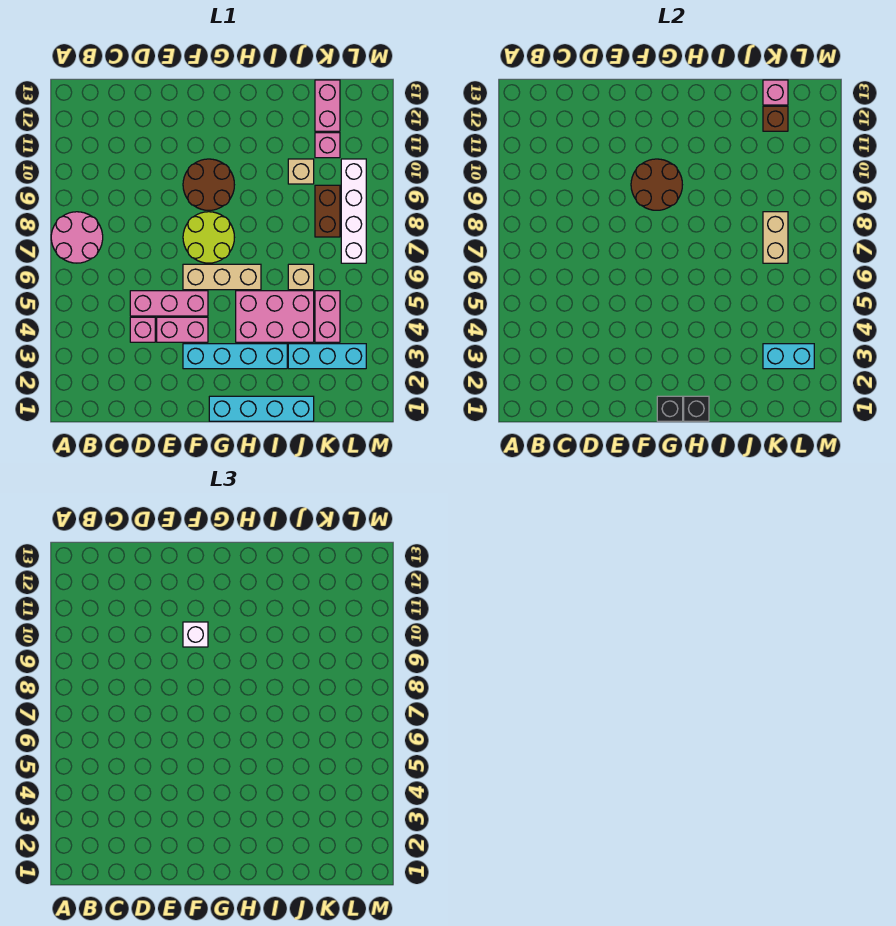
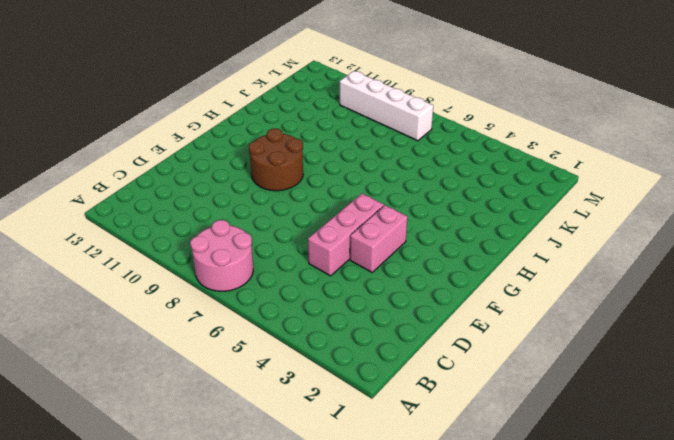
none -> pink brick D4 level 1
none -> cyan brick F3:I3 level 1
none -> tan brick F6:H6 level 1

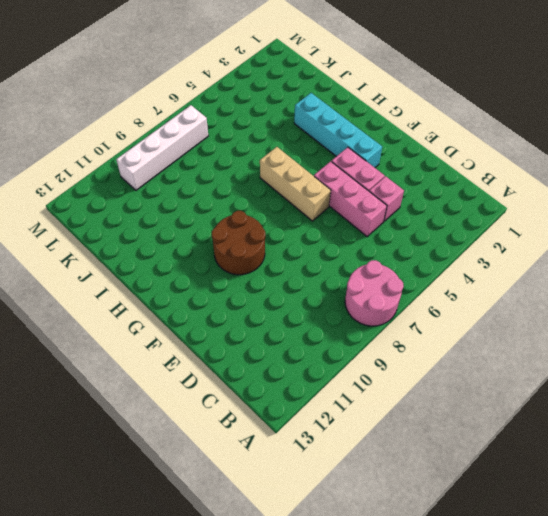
none -> lime round brick F7:G8 level 1
none -> cyan brick G1:J1 level 1
none -> pink brick H4:J5 level 1

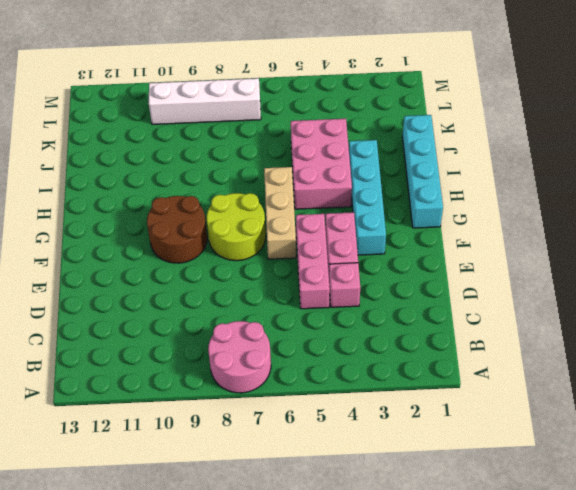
none -> cyan brick J3:L3 level 1
none -> tan brick J6 level 1
none -> tan brick J10 level 1

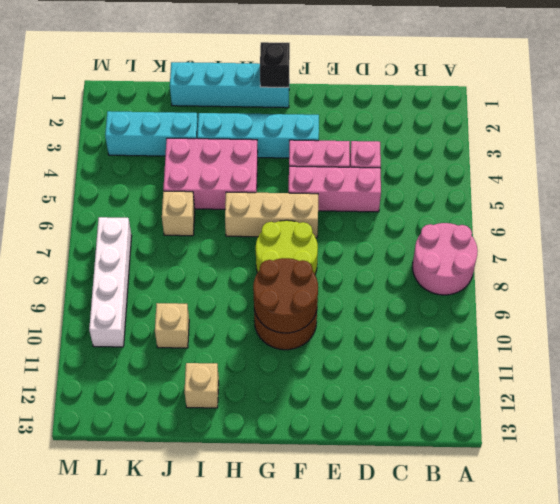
tan brick I12 level 1 -> none
none -> pink brick K4:K5 level 1
none -> brown brick K8:K9 level 1
none -> pink brick K11 level 1

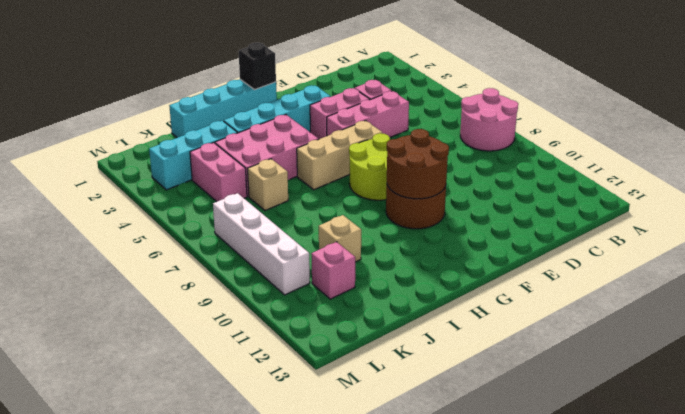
none -> brown brick K8:K9 level 1
none -> pink brick K12:K13 level 1
none -> black brick H1 level 2

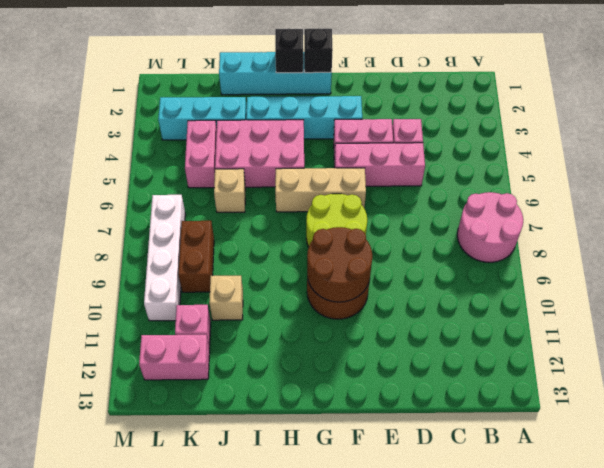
pink brick K12:L12 level 1 -> pink brick K12:K13 level 1
none -> cyan brick K3:L3 level 2
none -> tan brick K7:K8 level 2
none -> brown brick K12 level 2

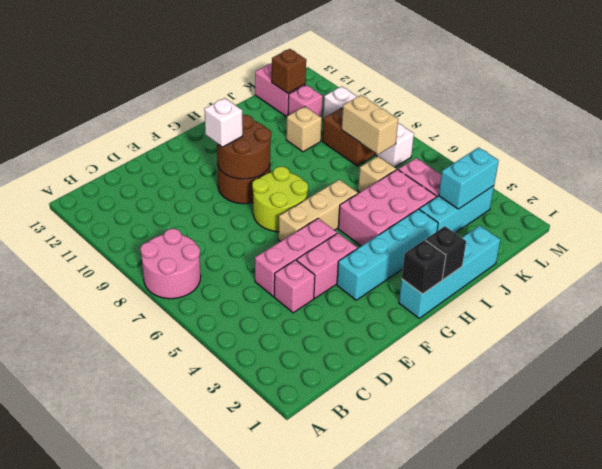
none -> pink brick K13 level 2

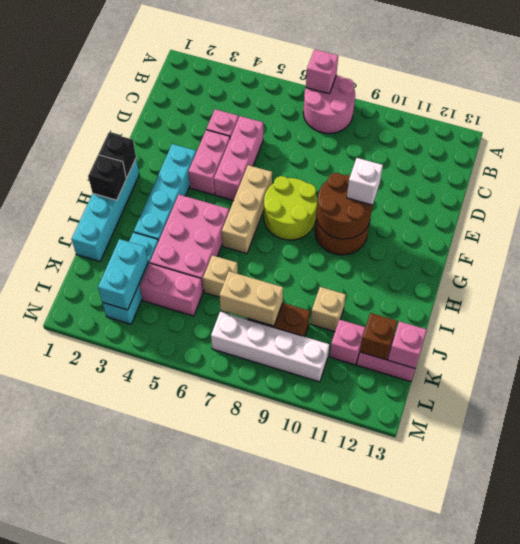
pink brick A7 level 2 -> none

